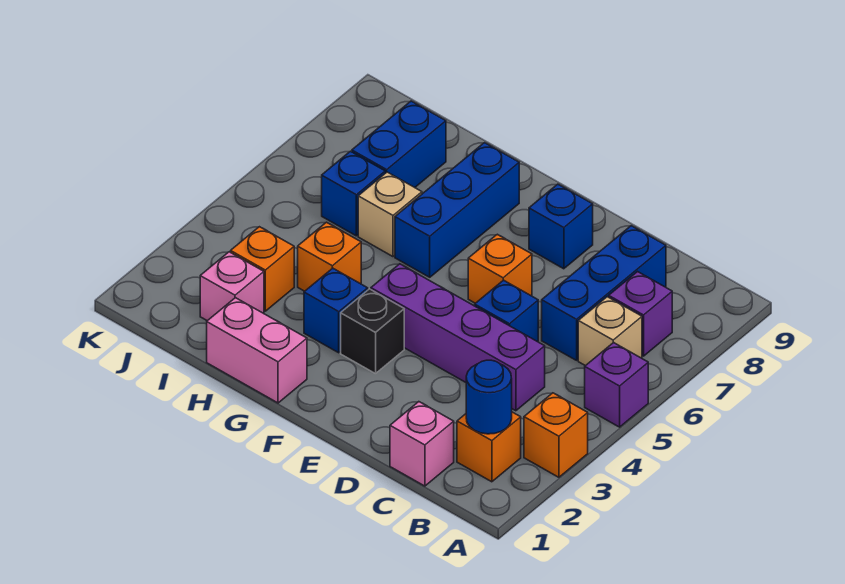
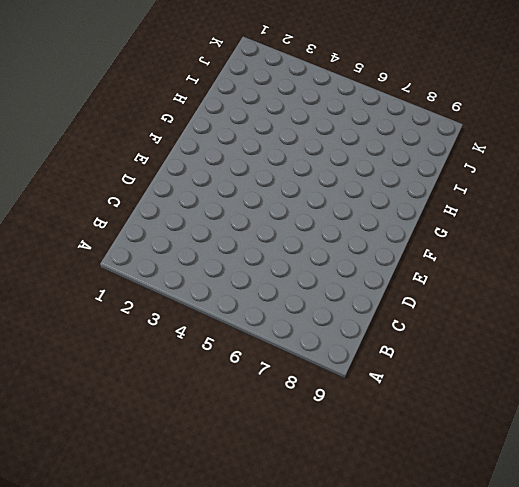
none -> orange brick A3 level 1
none -> purple brick A5 level 1
none -> orange brick B2 level 1

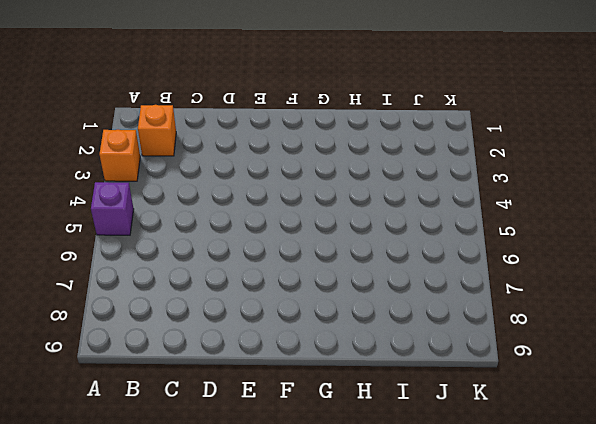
none -> tan brick B6 level 1
none -> purple brick B7 level 1
none -> pink brick C1 level 1

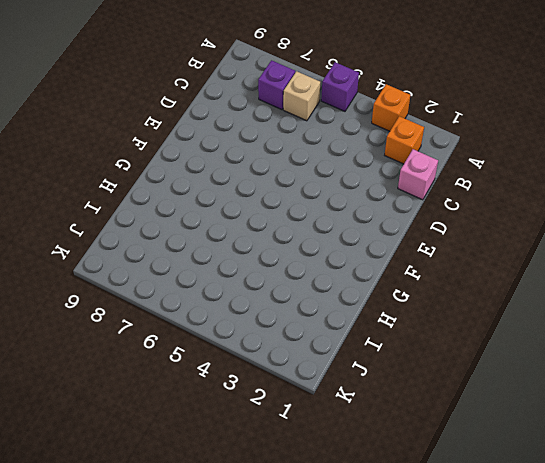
none -> purple brick C4:F4 level 1
none -> blue brick C6:C8 level 1
none -> blue brick D5 level 1

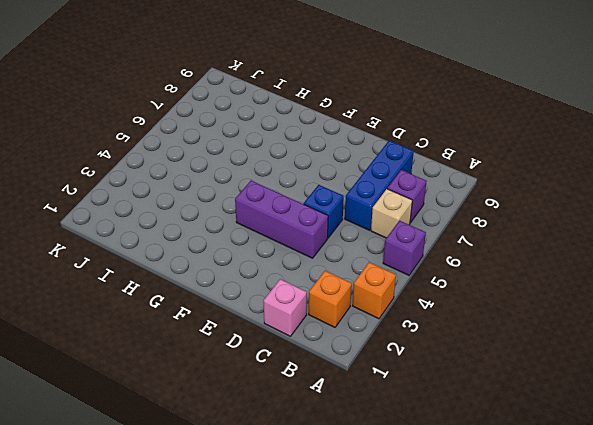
purple brick D4:F4 level 1 -> purple brick C4:F4 level 1
none -> orange brick E6 level 1
none -> blue brick E8 level 1
none -> black brick F3 level 1

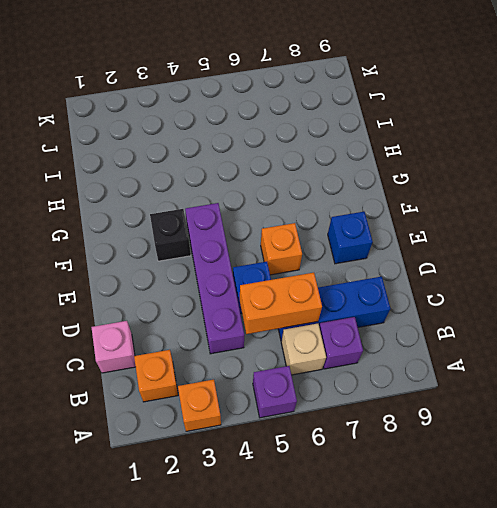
orange brick C5:C6 level 2 -> none
none -> pink brick G1:H1 level 1
none -> blue brick G3 level 1
none -> blue brick G6:G8 level 1

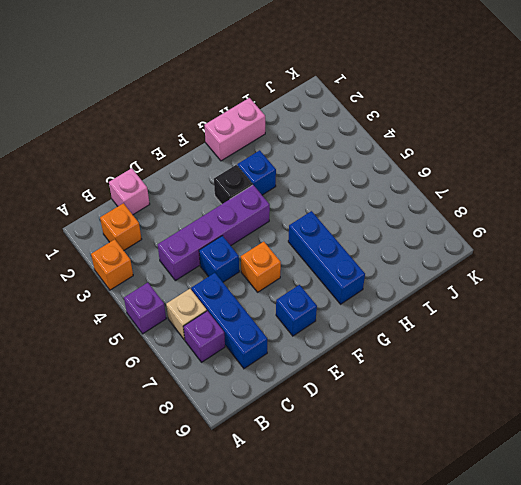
none -> orange brick H4 level 1
none -> tan brick H6 level 1
none -> pink brick I2 level 1

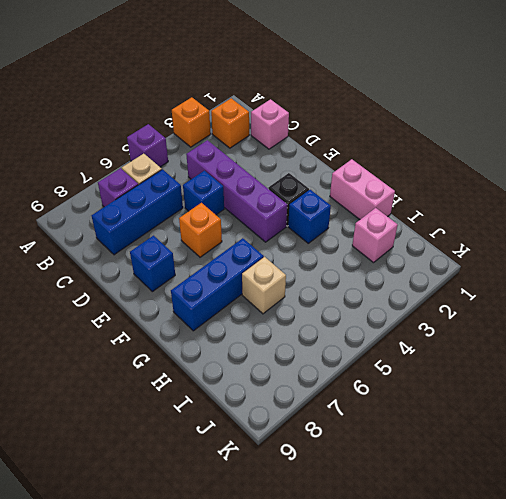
none -> orange brick H4 level 1
none -> orange brick I3 level 1
none -> blue brick I6 level 1

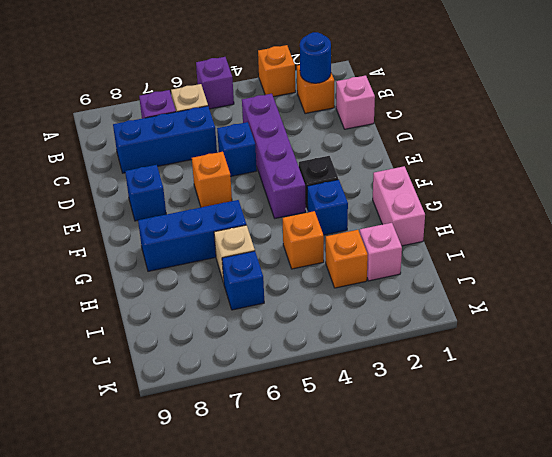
none -> blue brick I7:I8 level 1

